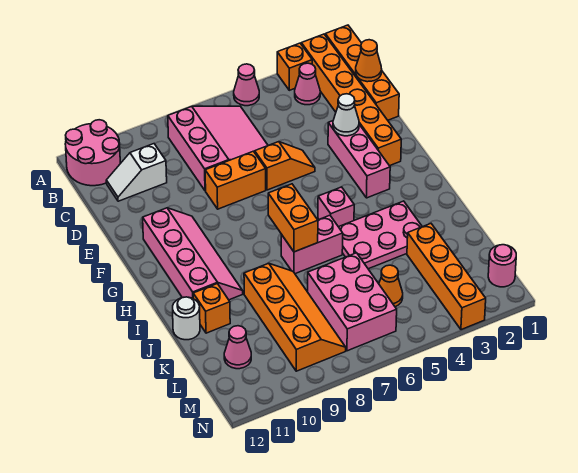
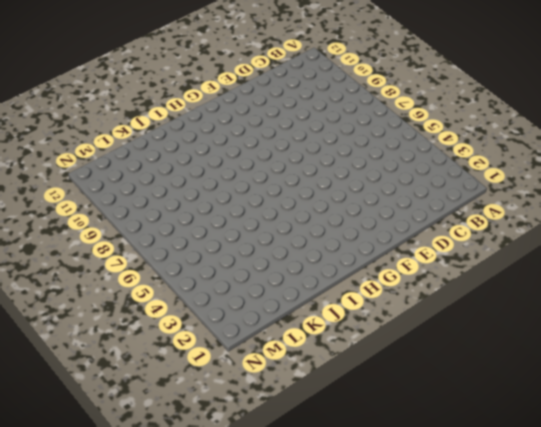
none -> orange brick A1:D1 level 1
none -> orange brick A2:F2 level 1
none -> orange brick A3 level 1

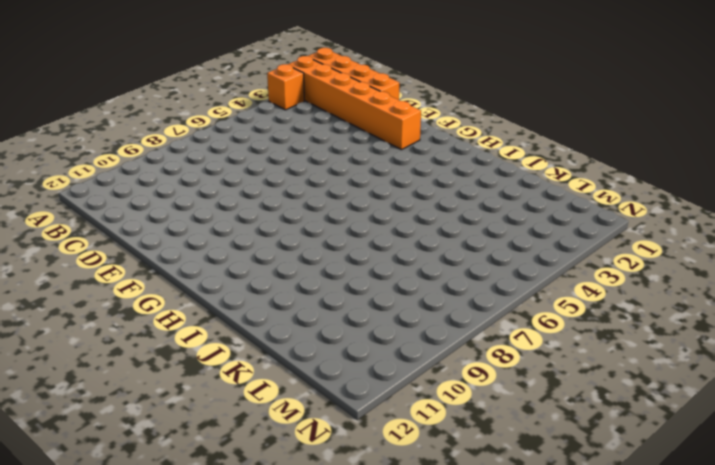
none -> pink cone A5 level 1
none -> pink round brick A11:B12 level 1
none -> pink cone B3 level 1

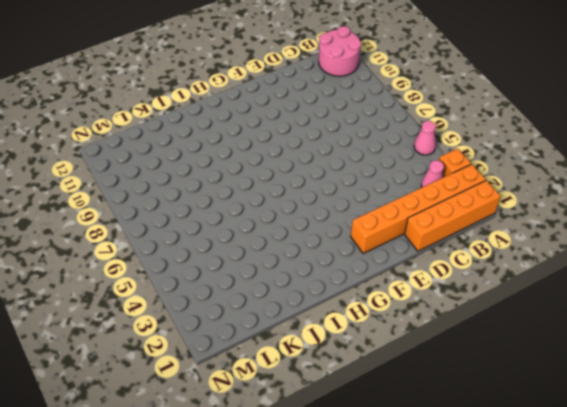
none -> pink slope B6:D8 level 1 top 8
none -> white slope C10:C11 level 1 top 10
none -> pink brick E3:G3 level 1

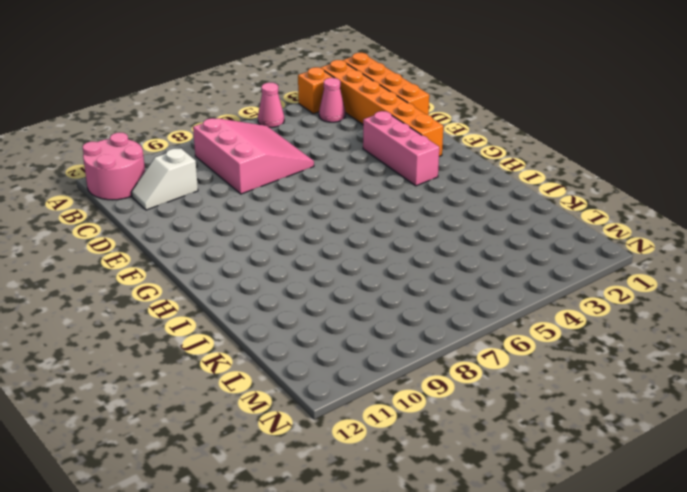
none -> orange slope E5:E6 level 1 top 6
none -> orange brick E7:E8 level 1
none -> pink slope F10:I11 level 1 top 11

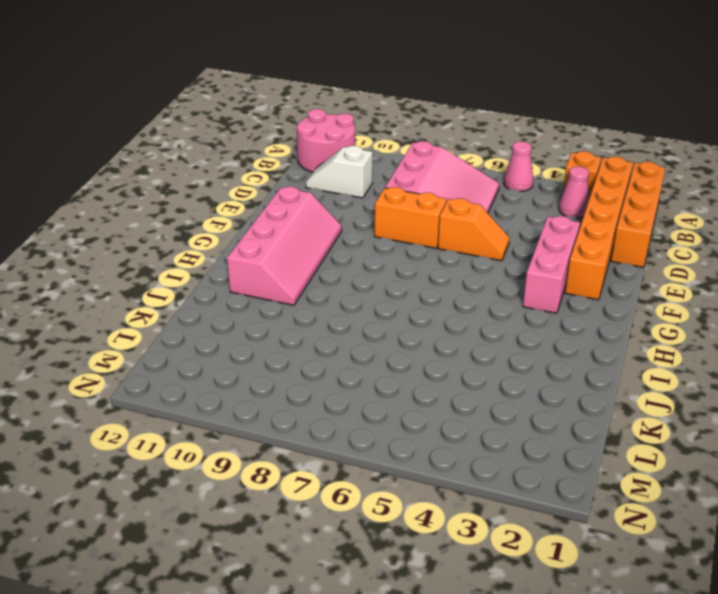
none -> pink brick H5 level 1
none -> pink plate I3:J5 level 1
none -> pink brick I6:I7 level 1

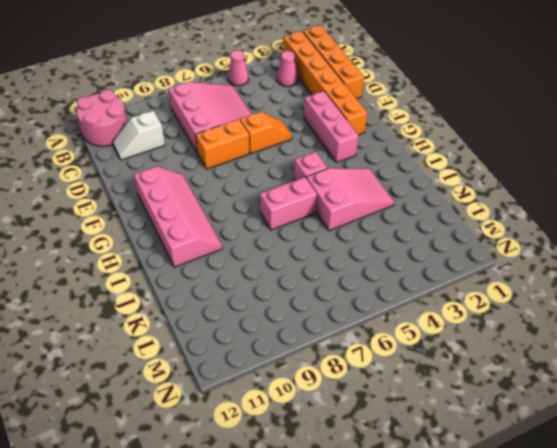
pink slope I3:J5 level 1 top 5 -> pink plate I3:J5 level 1
none -> orange brick A3 level 1
none -> orange slope J8:M9 level 1 top 9
none -> orange brick J11 level 1

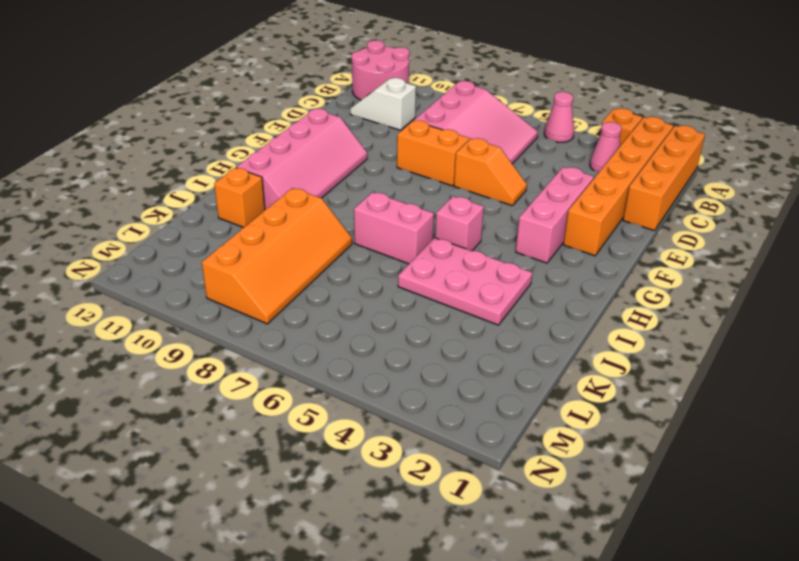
none -> white round brick J12 level 1
none -> orange brick K3:N3 level 1
none -> pink brick K6:M7 level 1

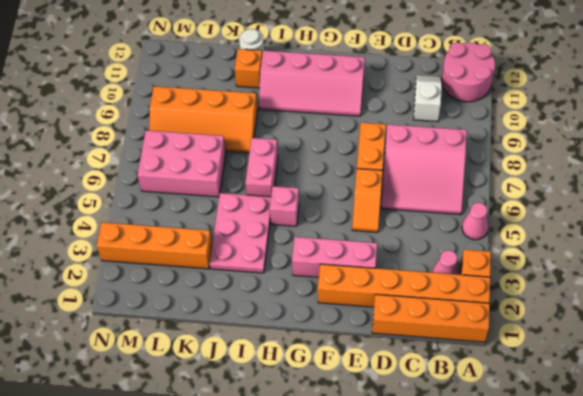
none -> orange cone L5 level 1
none -> pink cone L11 level 1
none -> pink round brick M1 level 1

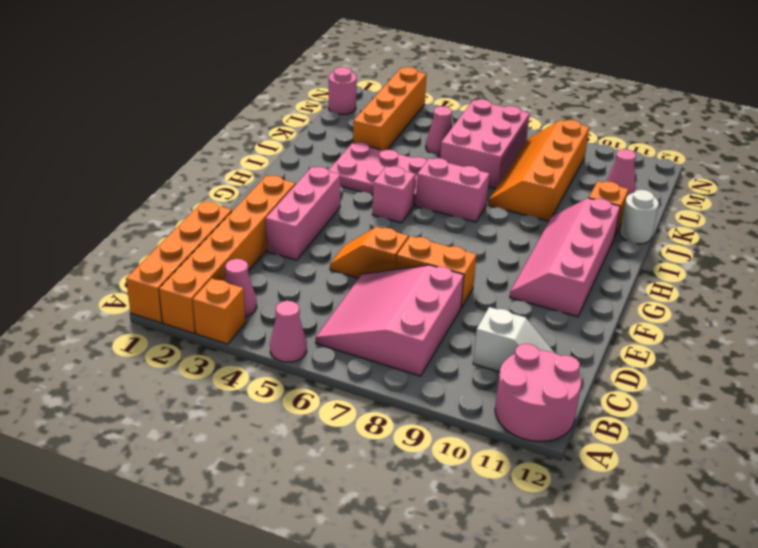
pink cone L5 level 1 -> orange cone L5 level 1
none -> orange cone C1 level 2
none -> white cone E3 level 2
none -> orange brick H7:I7 level 2

